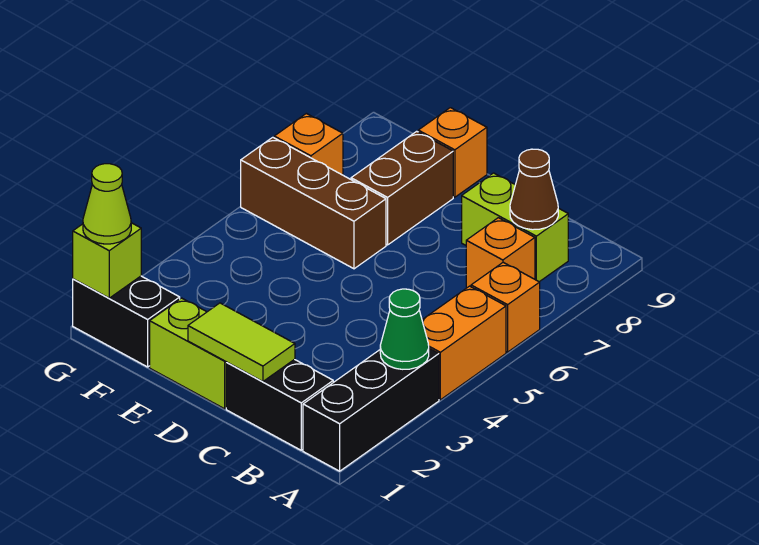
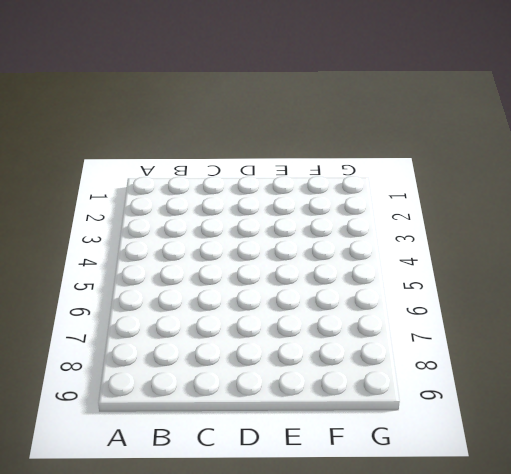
none -> black brick A1:A3 level 1
none -> orange brick A4:A5 level 1
none -> orange brick A6 level 1

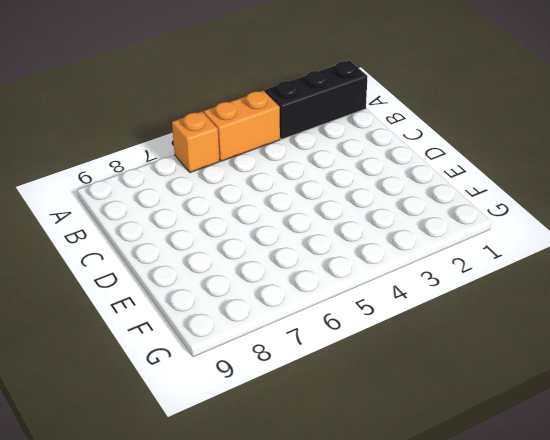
none -> black brick B1:C1 level 1
none -> orange brick B7 level 1
none -> lime brick B8:C8 level 1

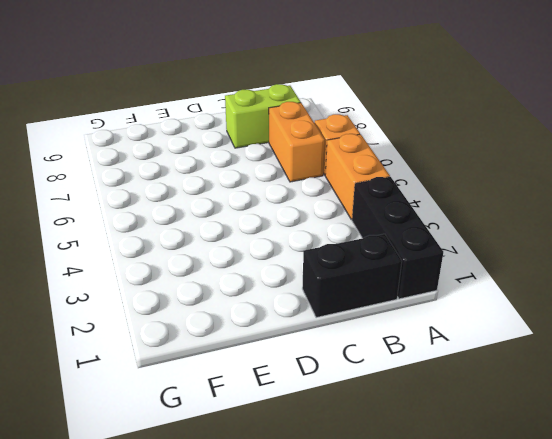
orange brick B6:B7 level 1 -> orange brick B7 level 1
none -> lime brick D1:E1 level 1
none -> brown brick E6:G6 level 1
none -> brown brick E7:E8 level 1

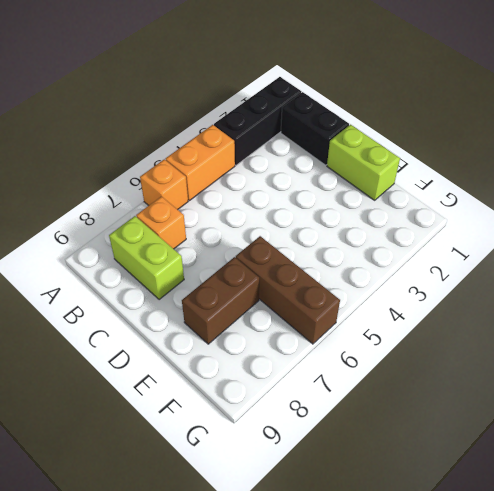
none -> orange brick E9 level 1
none -> black brick F1:G1 level 1
none -> orange brick G7 level 1

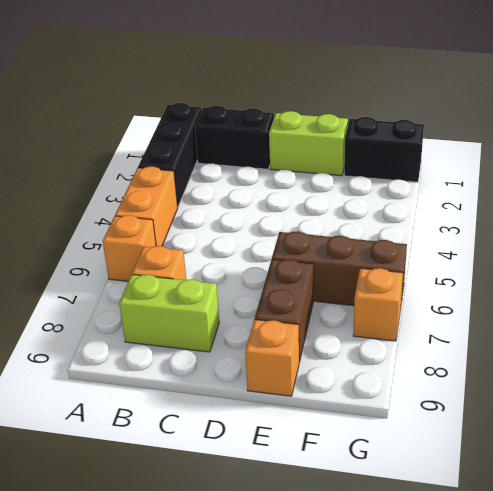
none -> green cone A3 level 2
none -> brown cone B8 level 2
none -> lime tile C1:D1 level 2

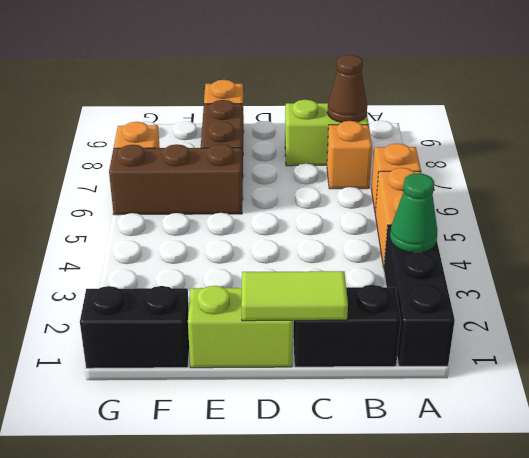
none -> lime brick G1 level 2
none -> lime cone G1 level 3

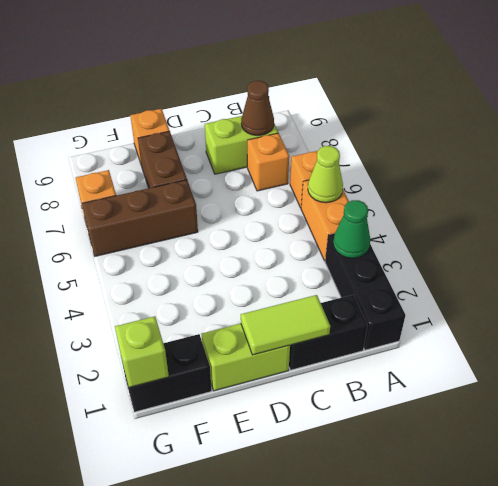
lime cone A5 level 2 -> lime cone G1 level 3

